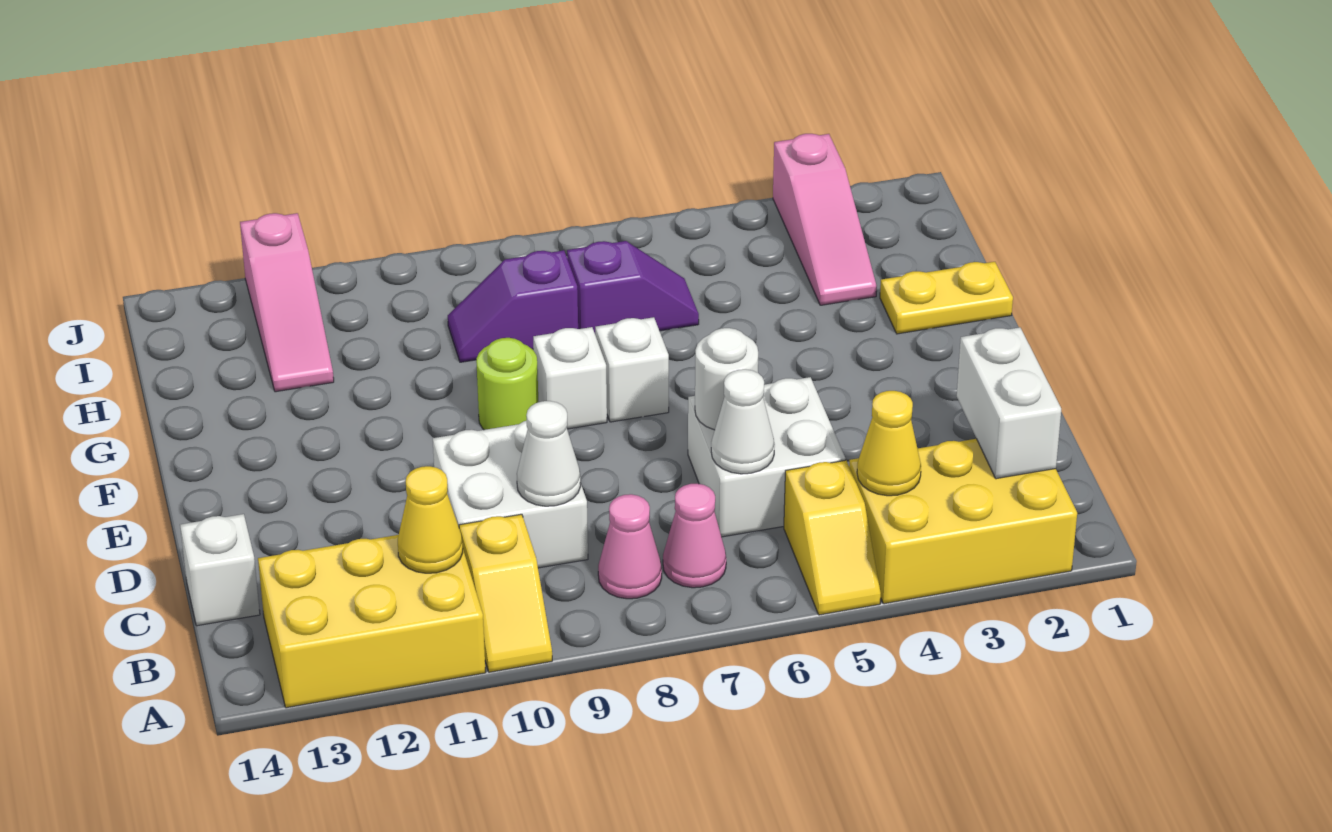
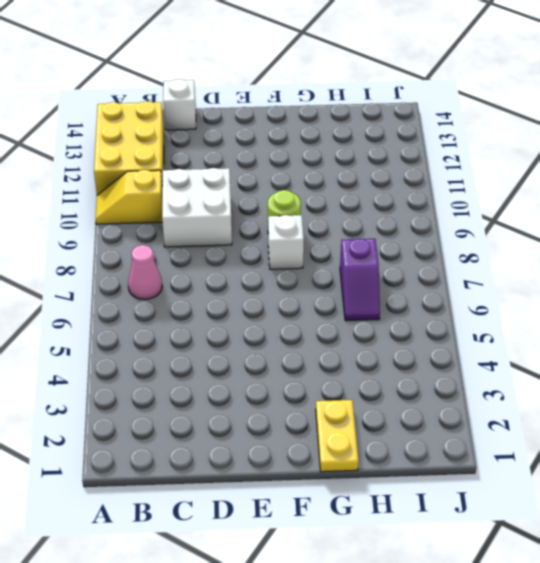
none -> yellow brick A2:B4 level 1
none -> yellow slope A5:B5 level 1 top B
none -> pink cone B8 level 1

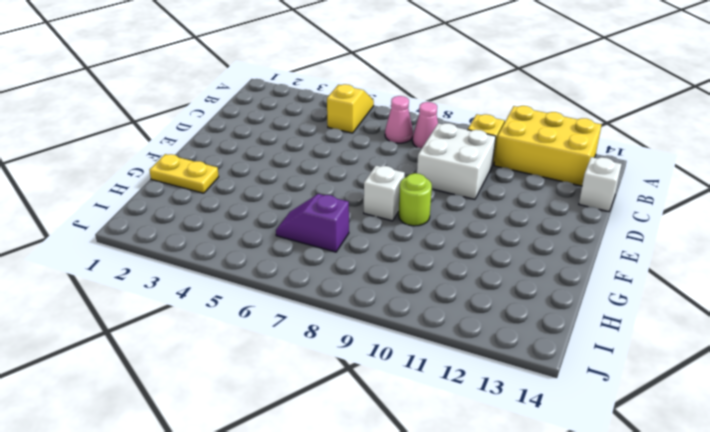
none -> yellow brick A2:B4 level 1
none -> white brick C5:D6 level 1
none -> white brick F7 level 1

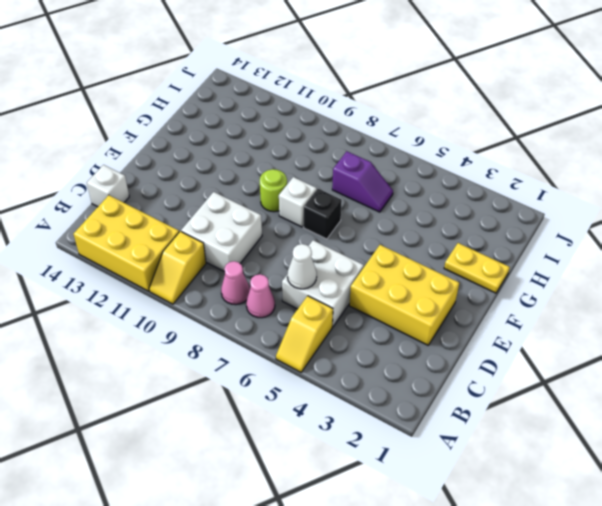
yellow brick D2:E4 level 1 -> yellow brick A2:B4 level 1
black brick F7 level 1 -> white brick F7 level 1
none -> pink slope H3:J3 level 1 top J
none -> purple slope H8:H9 level 1 top 8
none -> pink slope H12:J12 level 1 top J

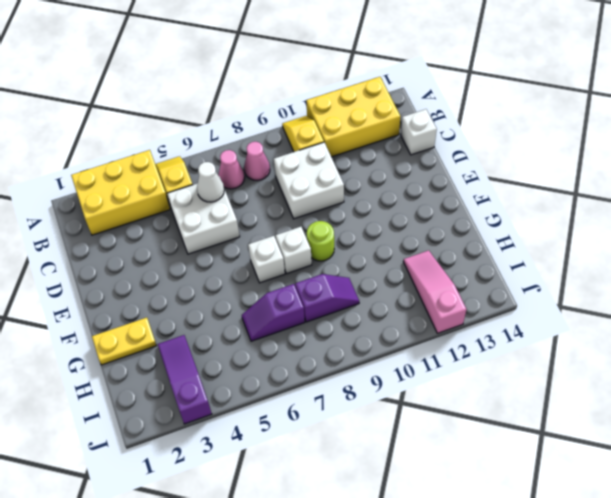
purple slope H3:J3 level 1 top J -> pink slope H3:J3 level 1 top J
none -> white brick B2:C2 level 2
none -> yellow cone B4 level 2
none -> yellow cone B11 level 2

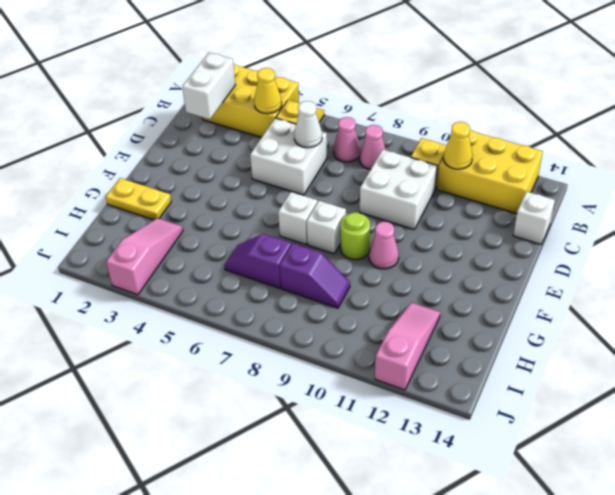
pink cone F10 level 1 -> none
none -> white cone C9 level 2
none -> white round brick D6 level 2

